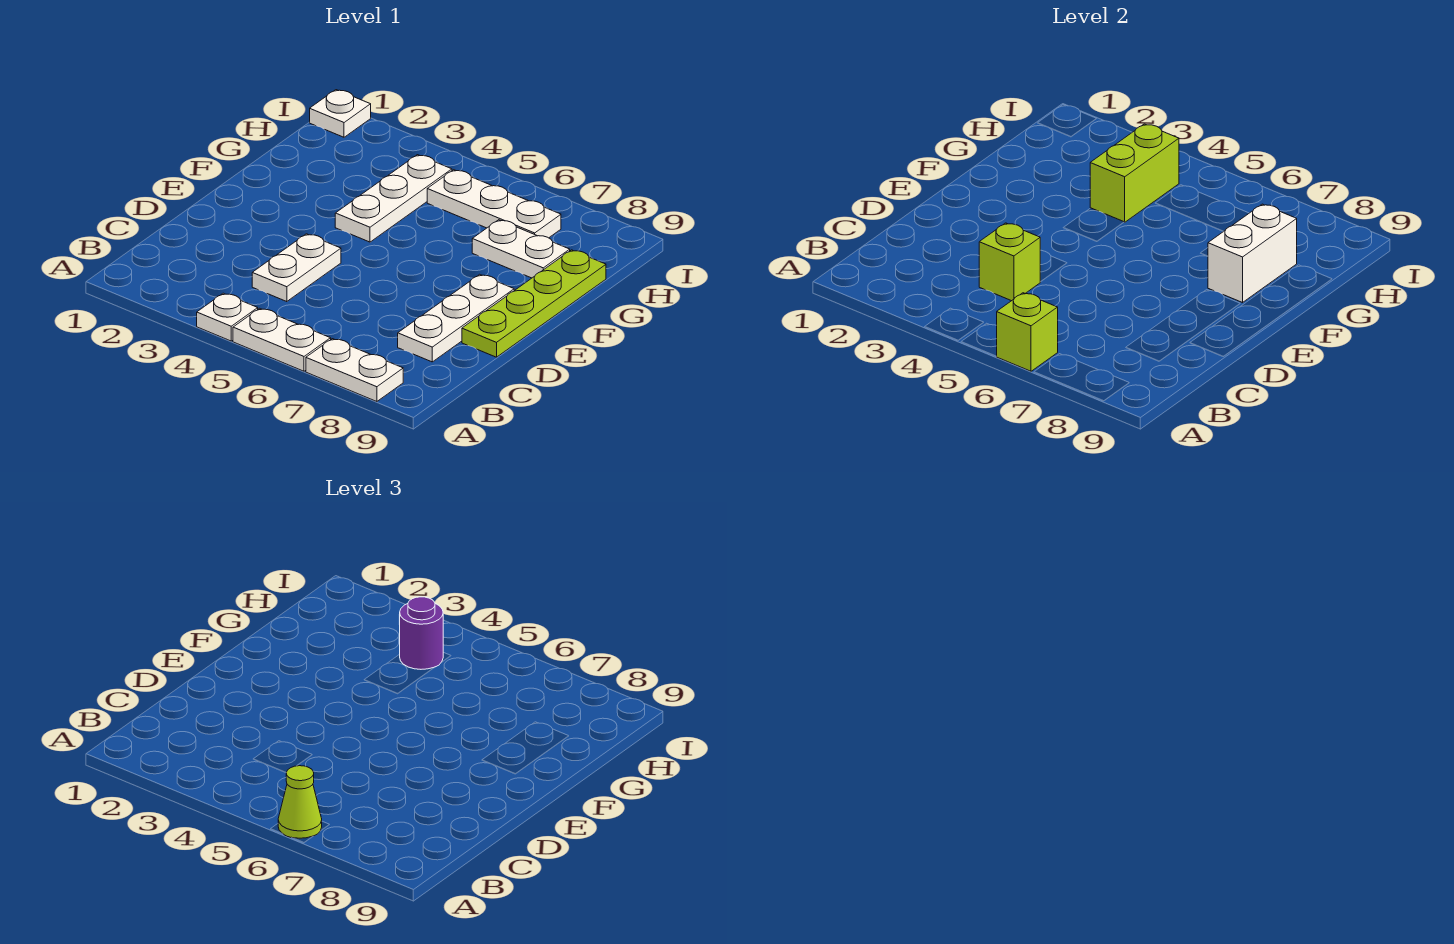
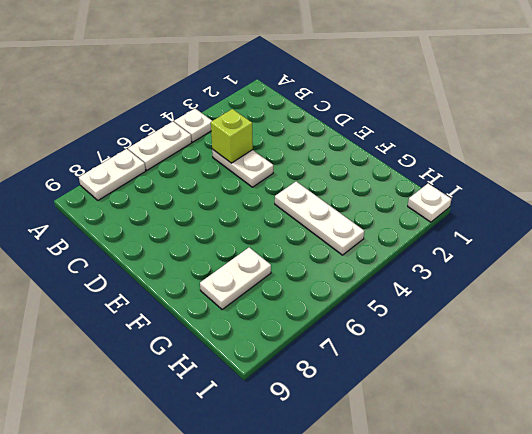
none -> white plate C8:E8 level 1
none -> lime plate D9:G9 level 1
none -> white plate H5:H7 level 1

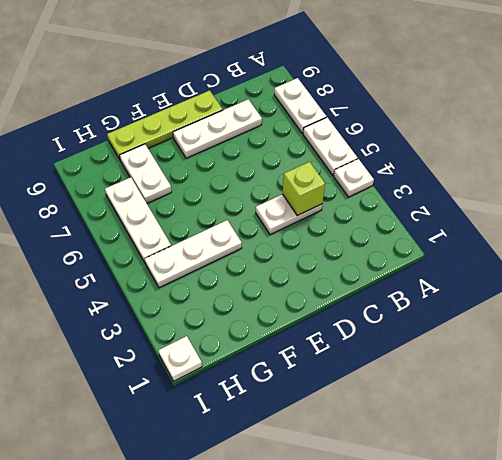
none -> lime brick A6 level 2
none -> white brick F8:G8 level 2
none -> lime brick G4:H4 level 2

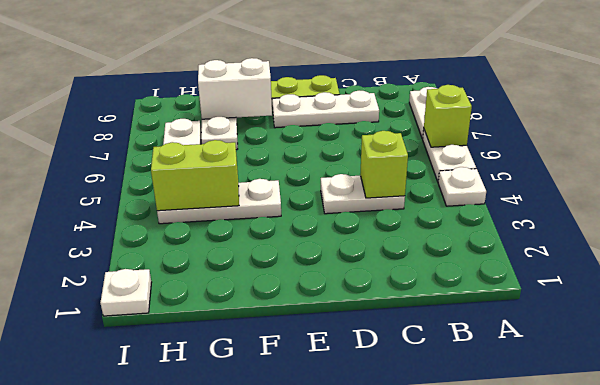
none -> lime cone A6 level 3
none -> purple round brick H4 level 3

